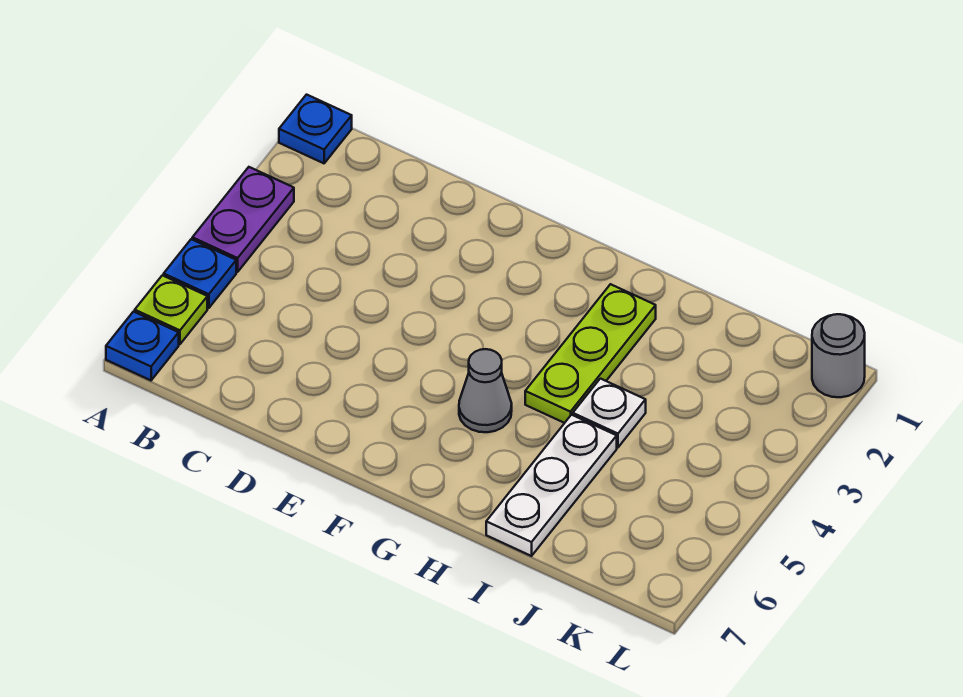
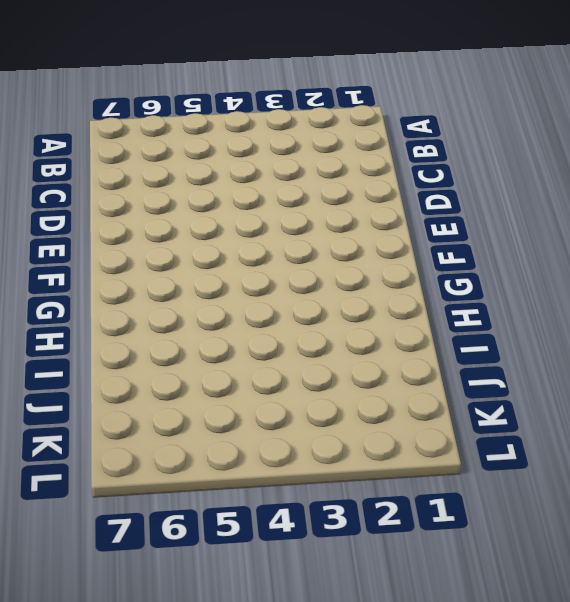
none -> blue plate A1 level 1
none -> purple plate A3:A4 level 1

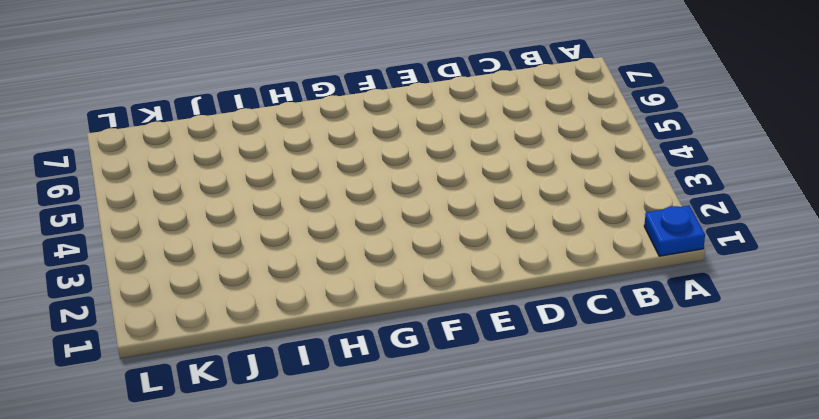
none -> purple plate A3:A4 level 1
none -> blue plate A5 level 1

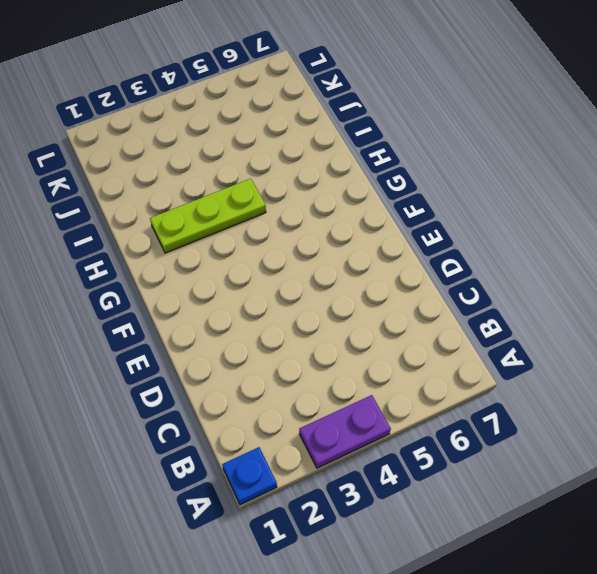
none -> blue plate A5 level 1
none -> lime plate A6 level 1

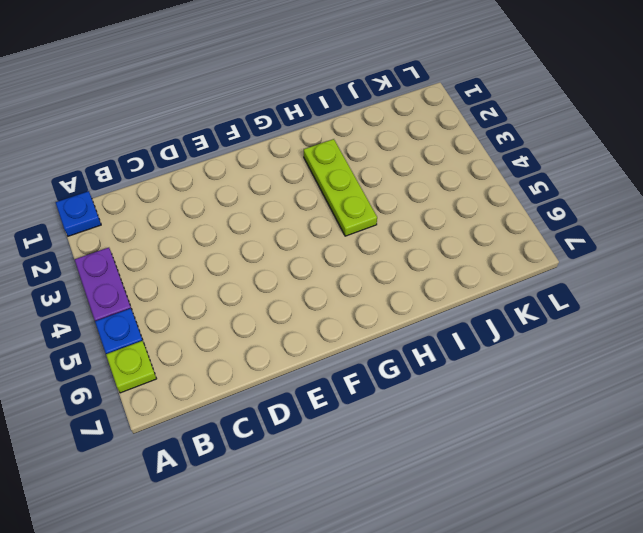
none -> blue plate A7 level 1
none -> grey cone G5 level 1

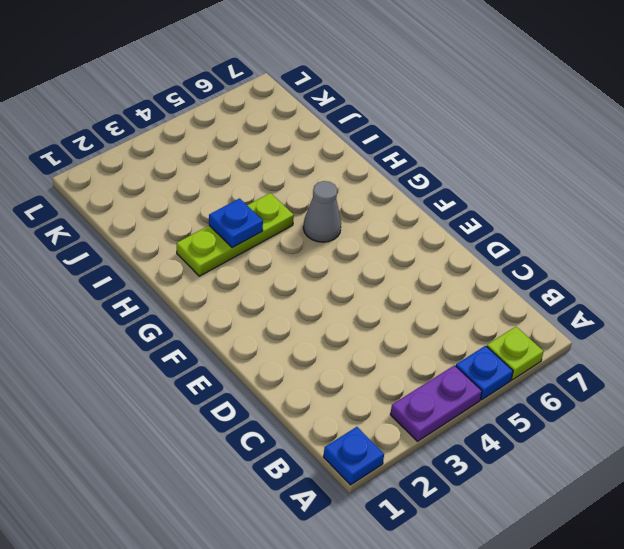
blue plate H3 level 2 -> blue plate A7 level 1
none -> white plate I4 level 1
none -> white plate I5:I7 level 1

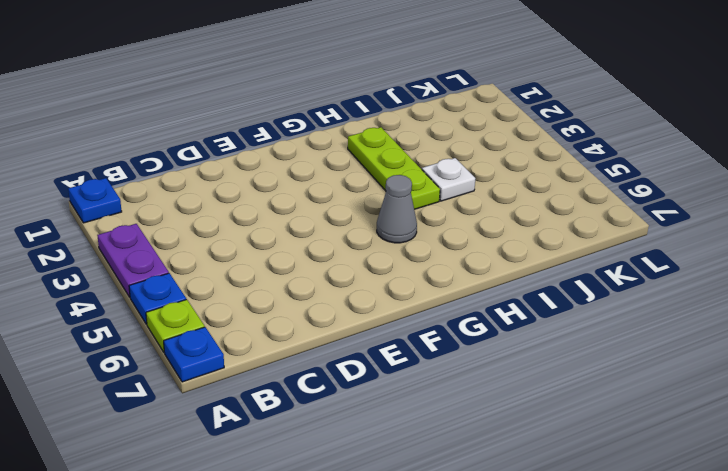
none -> white plate I5:I7 level 1
none -> grey round brick L1 level 1

